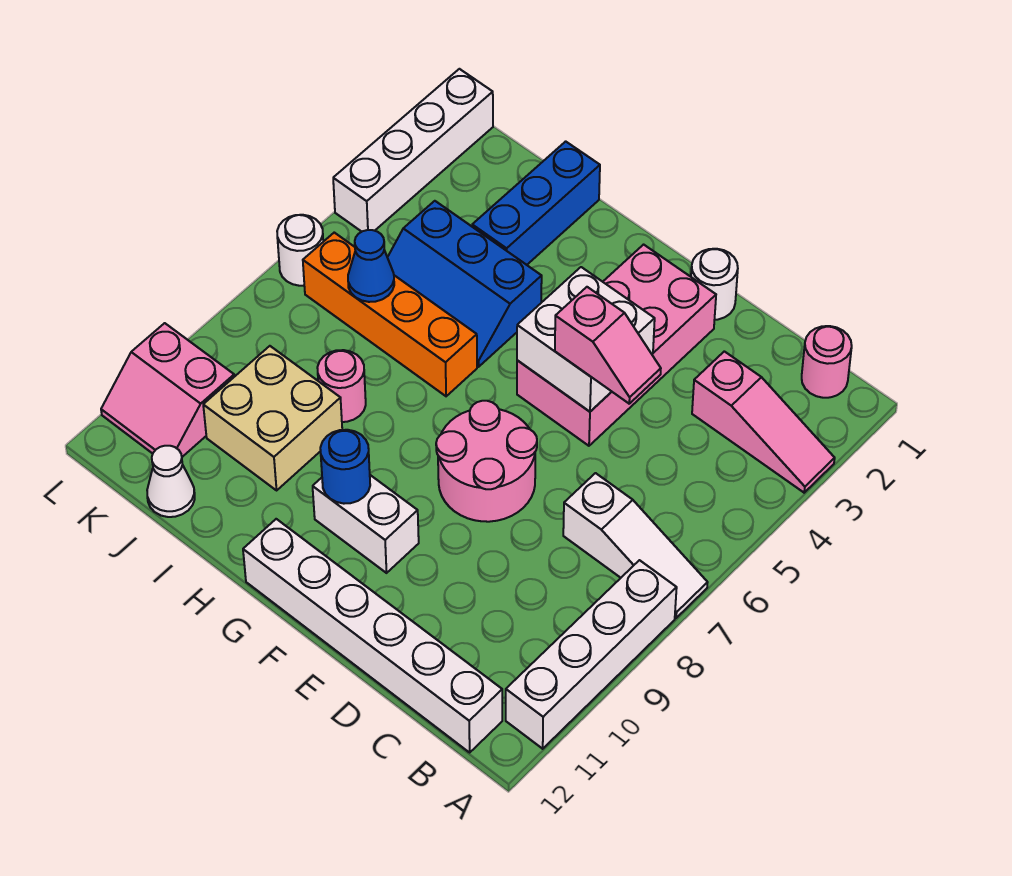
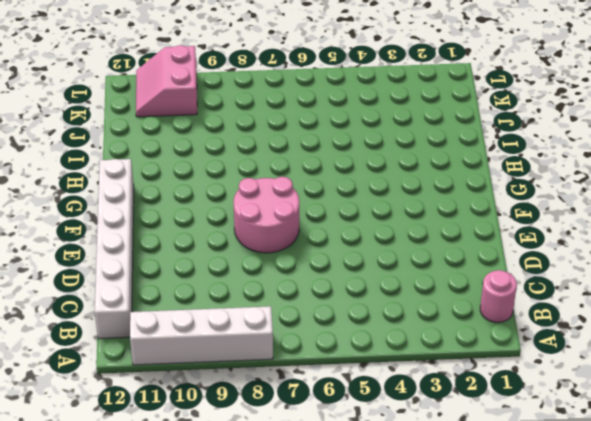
none -> pink slope A3:C3 level 1 top C
none -> white slope A7:C7 level 1 top C
none -> white round brick E1 level 1

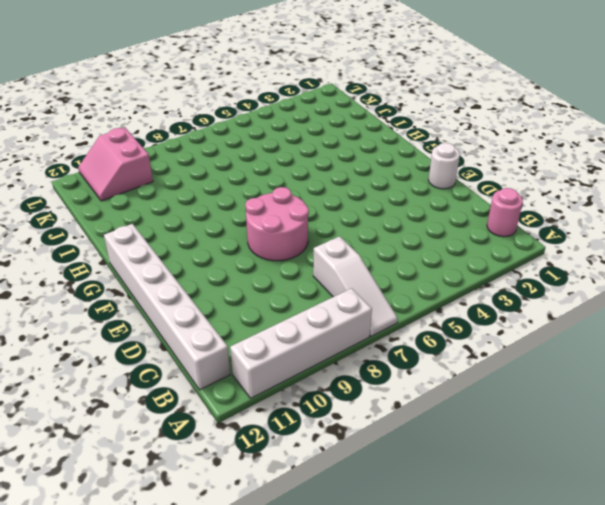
none -> pink slope A3:C3 level 1 top C
none -> pink brick E2:F5 level 1
none -> white brick F10:G10 level 1

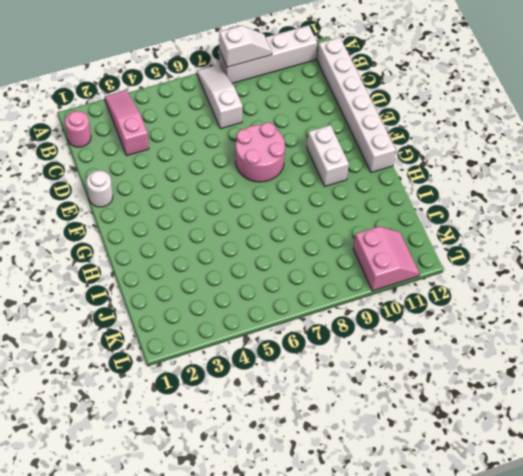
white slope A8:A9 level 2 top 8 -> none
none -> pink brick E2:F5 level 1
none -> blue slope H4:J5 level 1 top 4
none -> orange brick H6:K6 level 1

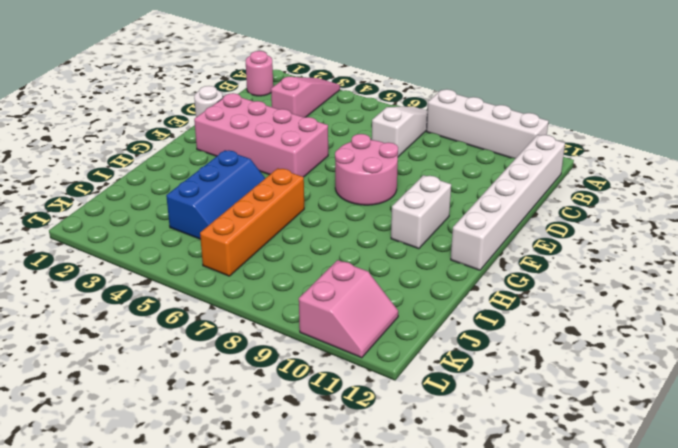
none -> blue brick I1:I3 level 1
none -> pink round brick I8 level 1
none -> tan brick I9:J10 level 1

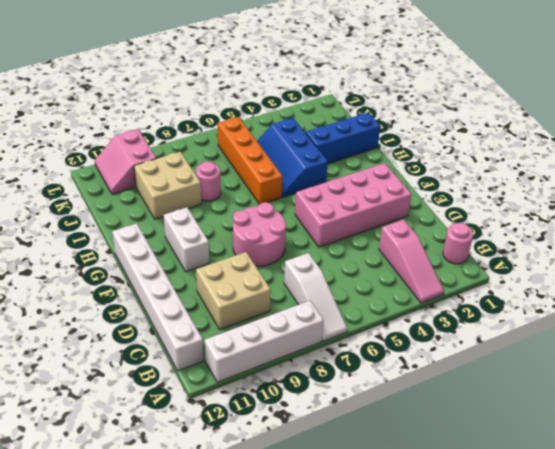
tan brick C9:D10 level 1 -> none
none -> white round brick E1 level 1
none -> white cone J12 level 1
none -> white brick L1:L4 level 1

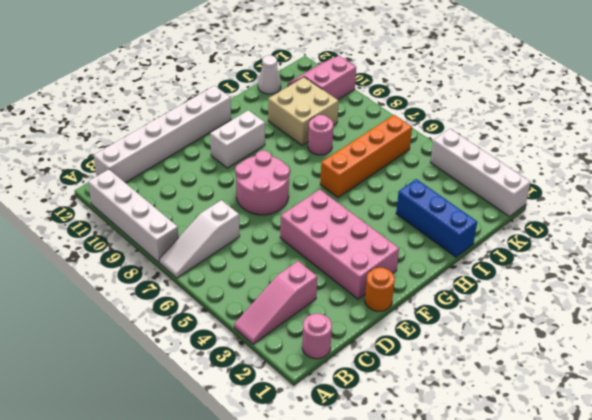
orange round brick E1 level 1 -> white round brick E1 level 1
none -> blue slope H4:J5 level 1 top 4
none -> white round brick L6 level 1
none -> white brick E4:F5 level 2

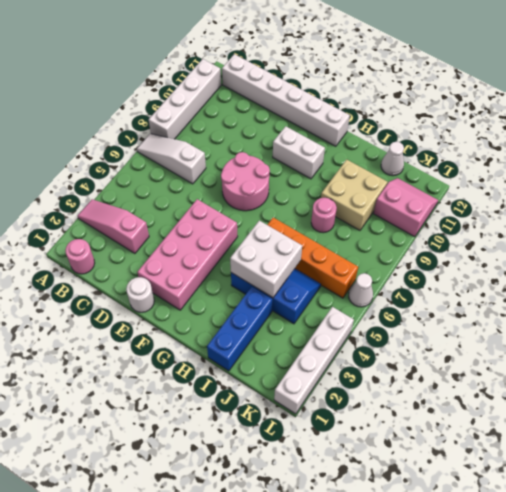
white brick H4:I5 level 2 -> white brick E4:F5 level 2
white cone L6 level 1 -> white round brick L6 level 1
none -> blue round brick G10 level 2
none -> blue cone J6 level 2
none -> pink slope D5:E5 level 3 top E

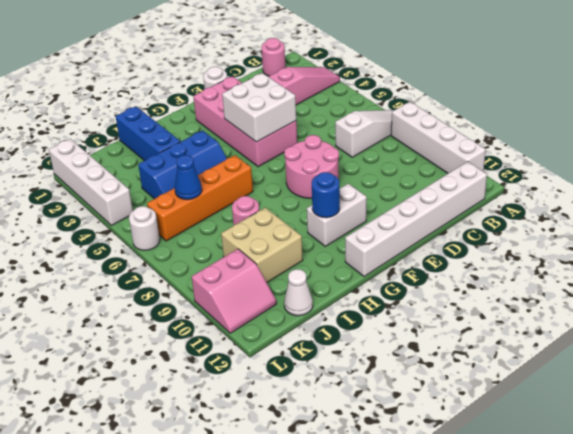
none -> pink slope D5:E5 level 3 top E

